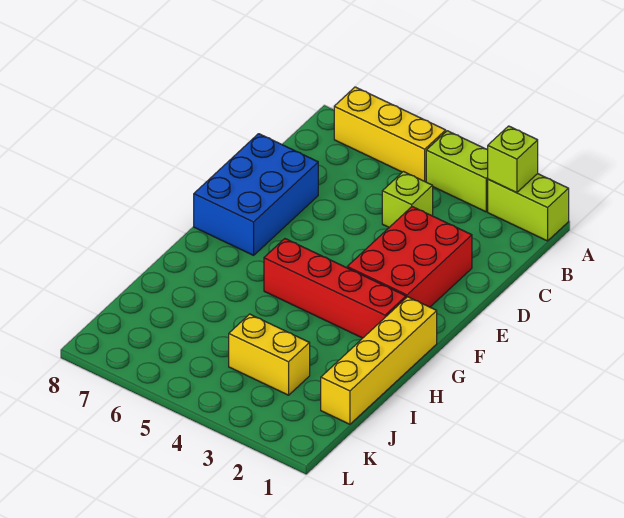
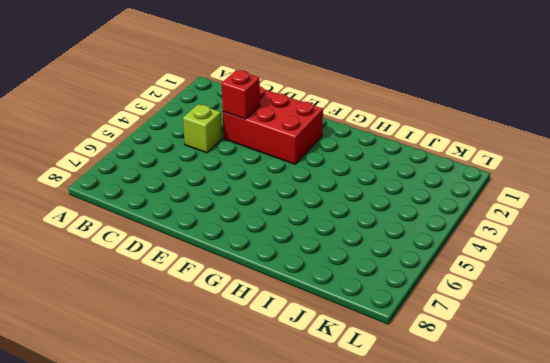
red brick D3 level 2 -> none
none -> lime brick A1:A2 level 1
none -> lime brick A3:A4 level 1

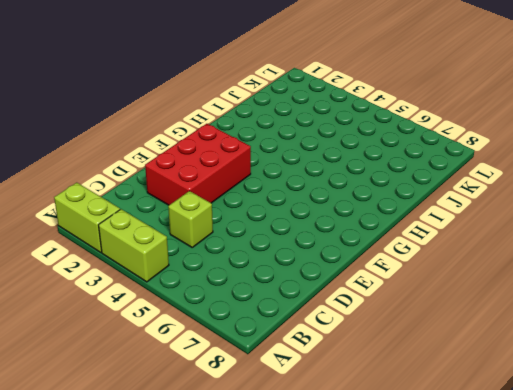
none -> yellow brick A5:A7 level 1
none -> blue brick D7:F8 level 1

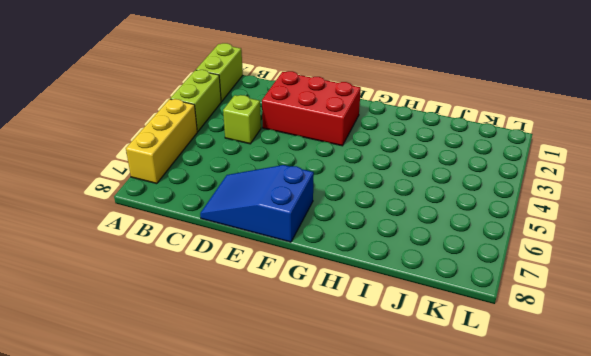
blue slope D7:F8 level 1 top F -> blue brick D7:F8 level 1
none -> yellow brick G1:J1 level 1
none -> red brick G2:G5 level 1

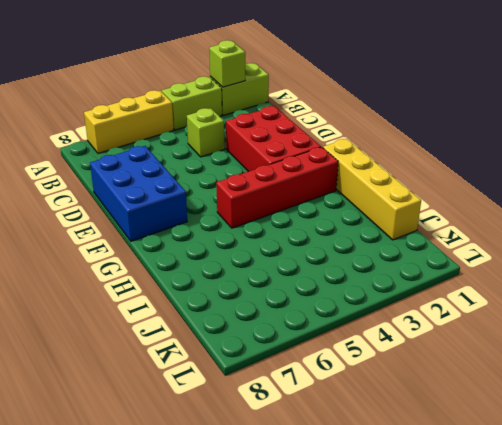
none -> yellow brick J3:J4 level 1

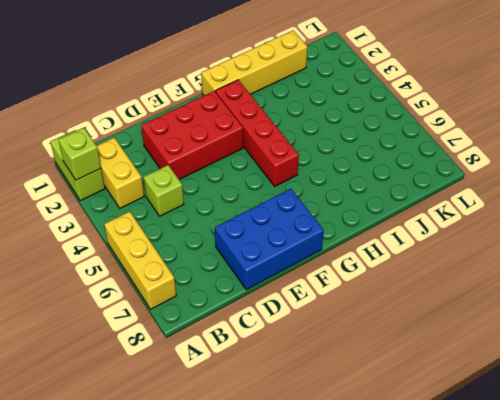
yellow brick B2:B3 level 1 -> yellow brick J3:J4 level 1
none -> lime brick A3:A4 level 1

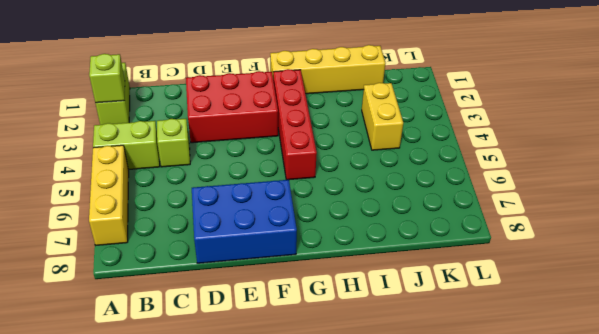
lime brick A4:B4 level 1 -> lime brick A3:A4 level 1

